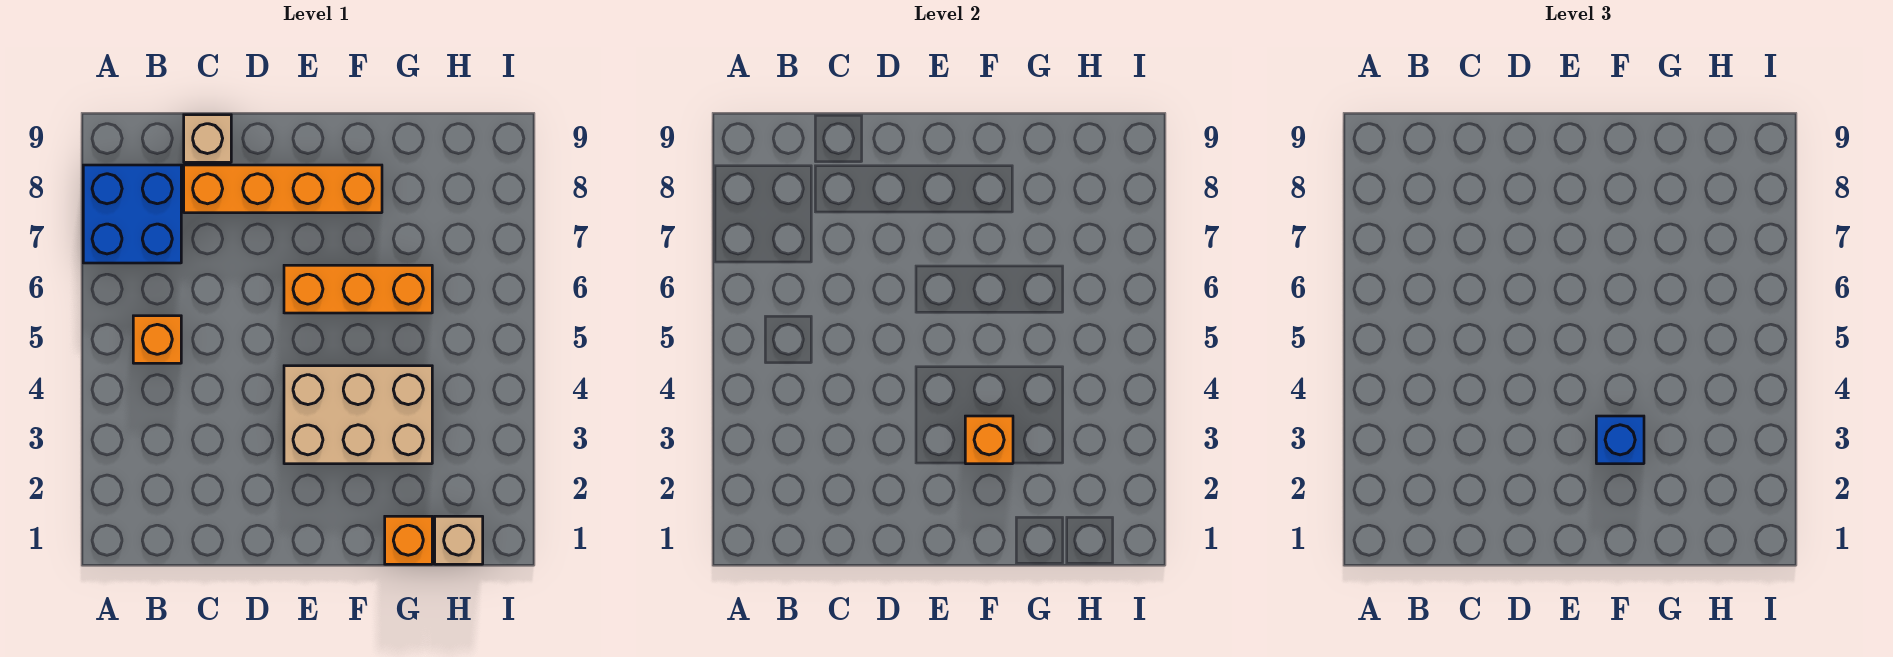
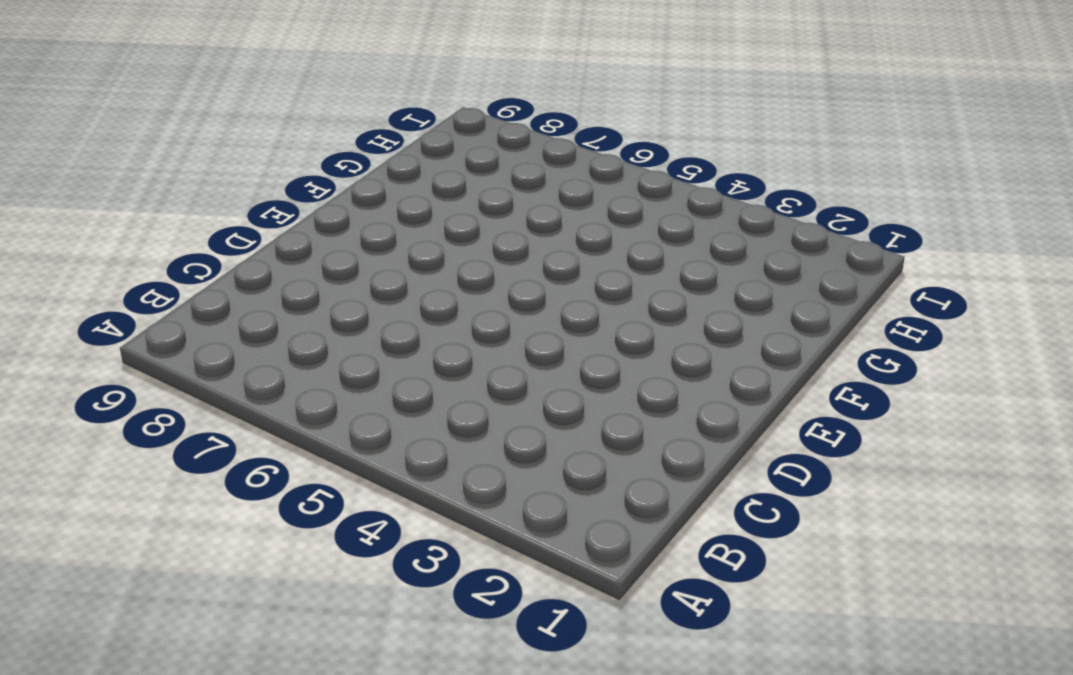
none -> blue brick A7:B8 level 1
none -> orange brick B5 level 1

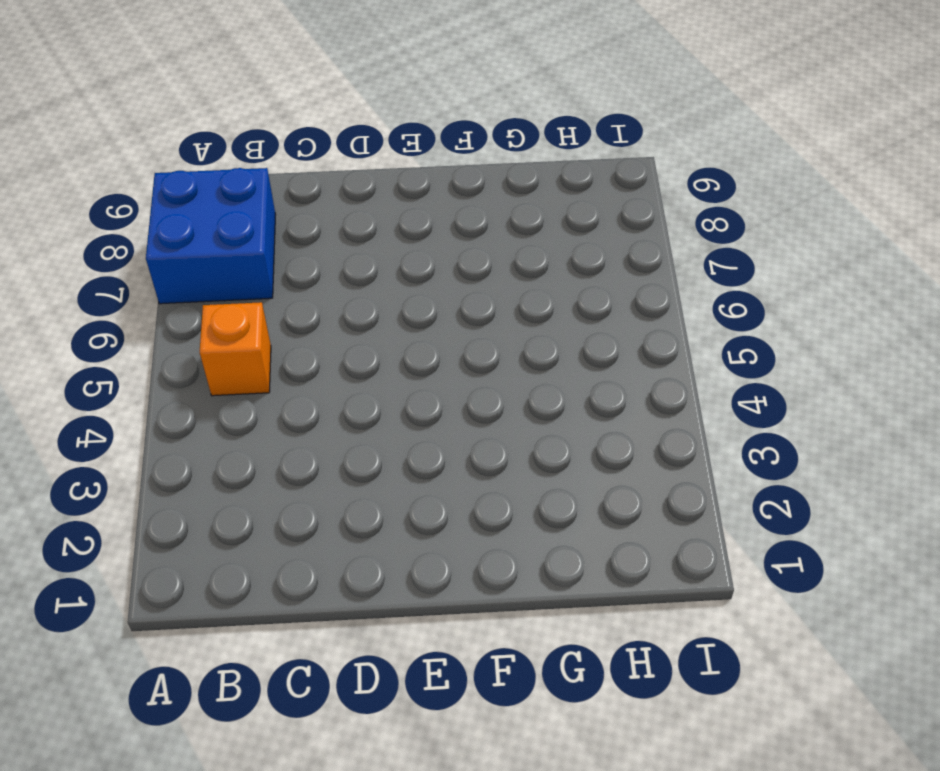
none -> orange brick C8:F8 level 1
none -> tan brick C9 level 1

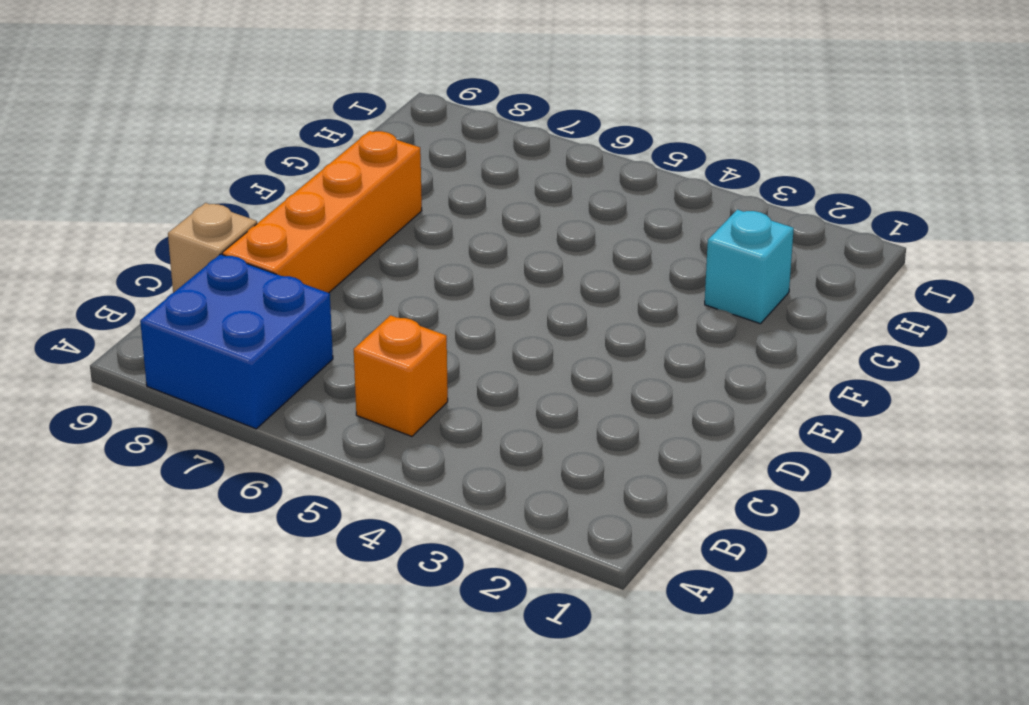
cyan brick G2 level 1 -> none
none -> tan brick E3:G4 level 1
none -> orange brick E6:G6 level 1

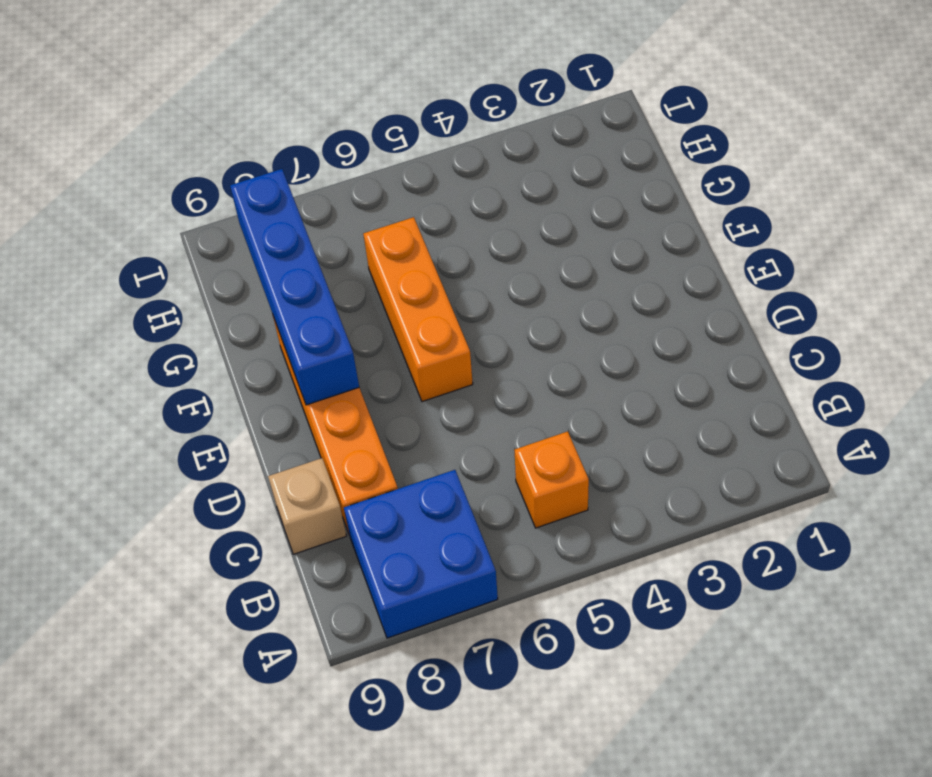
blue brick E8:H8 level 2 -> none
none -> tan brick E3:G4 level 1
none -> orange brick G1 level 1

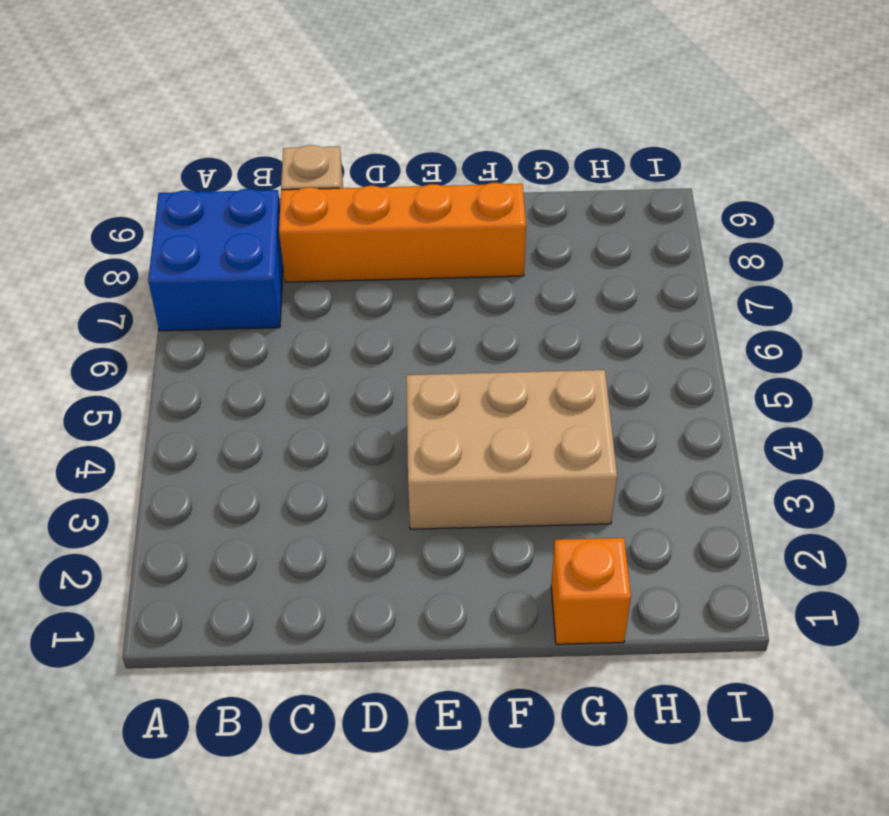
none -> orange brick B5 level 1
none -> orange brick E6:G6 level 1

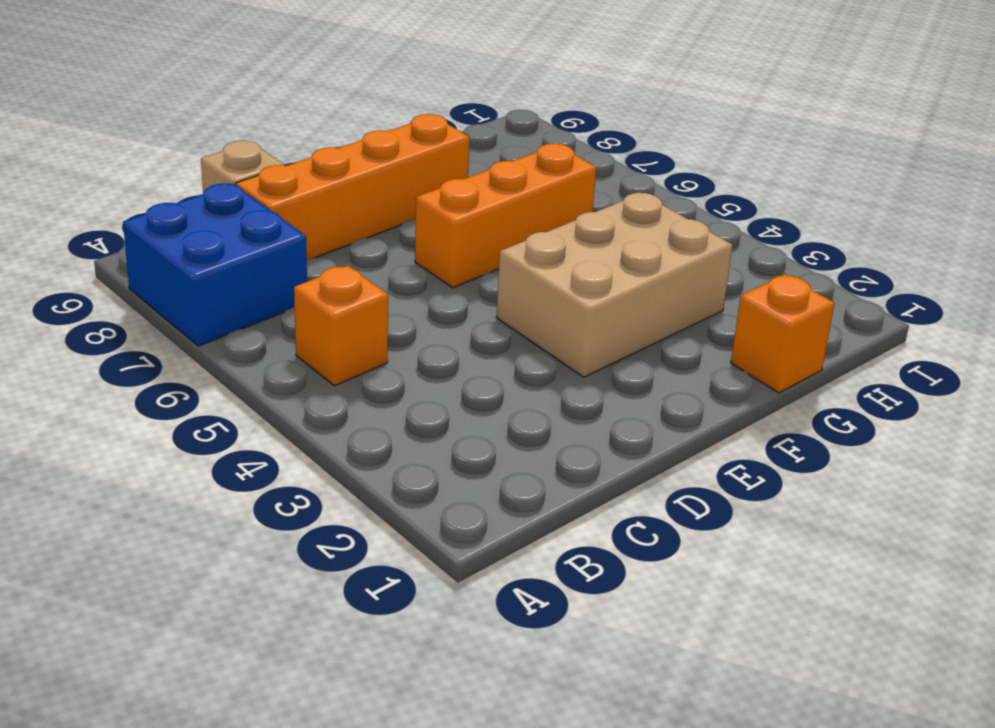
none -> tan brick H1 level 1
none -> orange brick F3 level 2

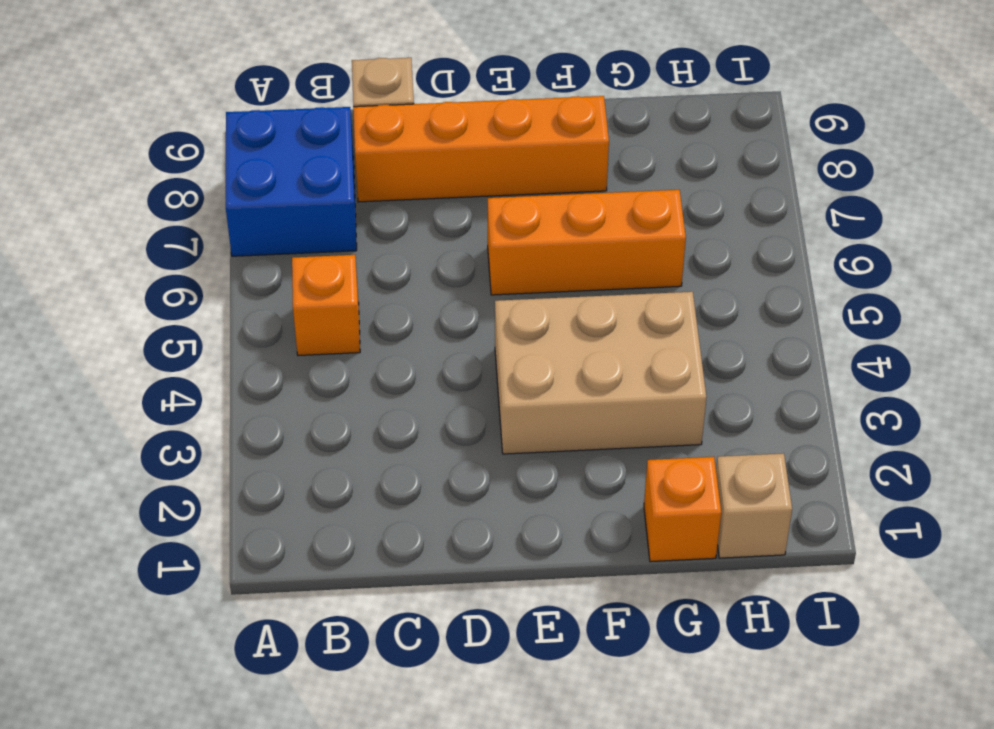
none -> orange brick F3 level 2
none -> blue brick F3 level 3

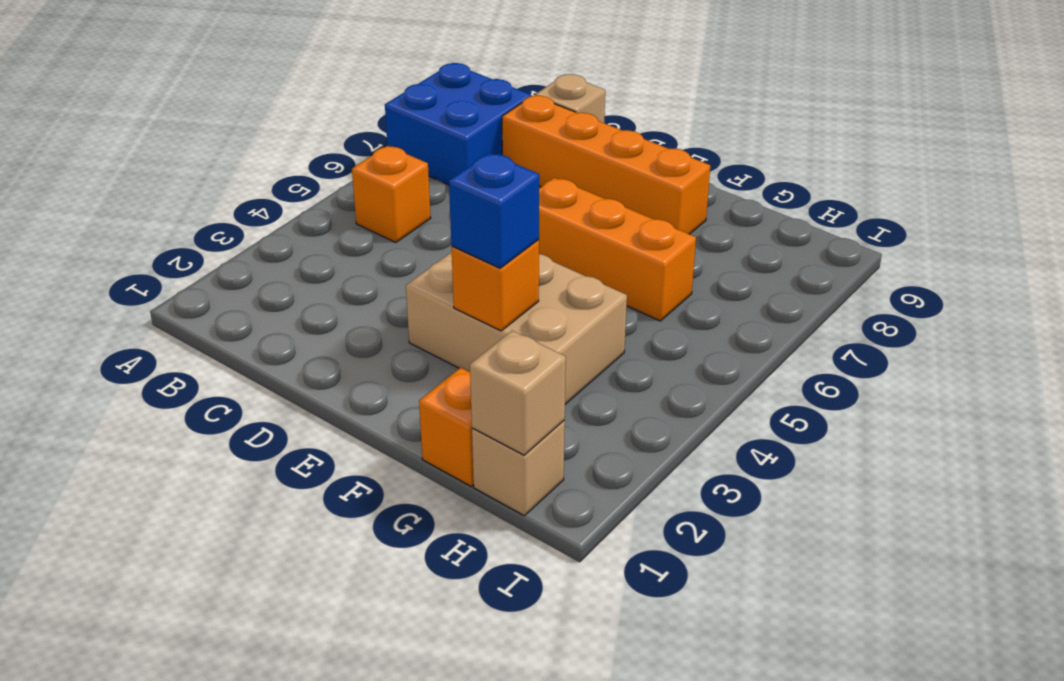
tan brick H1 level 2 -> none

